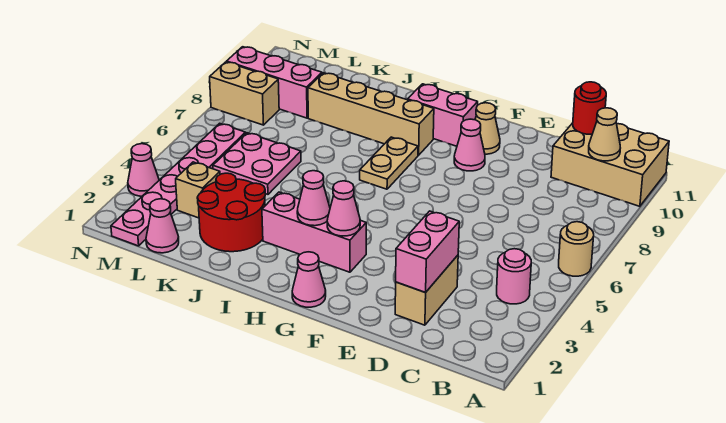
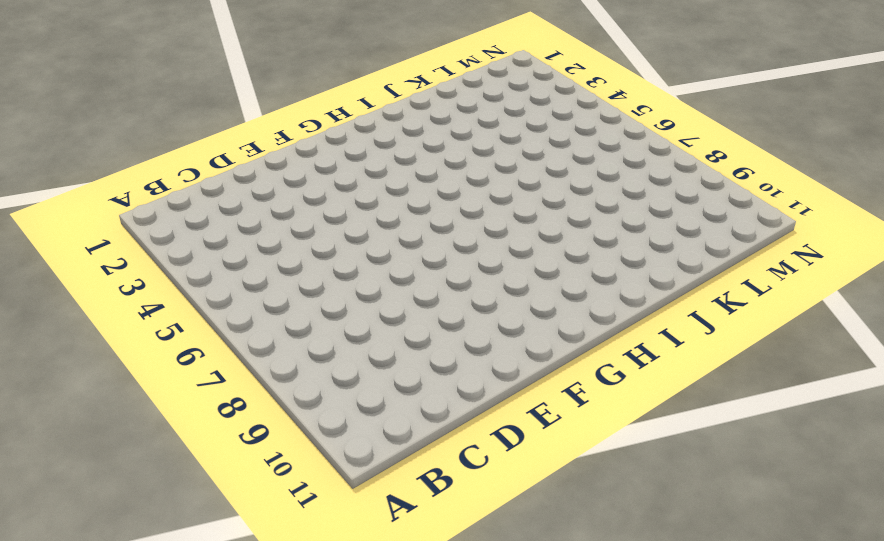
none -> tan round brick A6 level 1
none -> tan brick A10:C11 level 1
none -> pink round brick B4 level 1

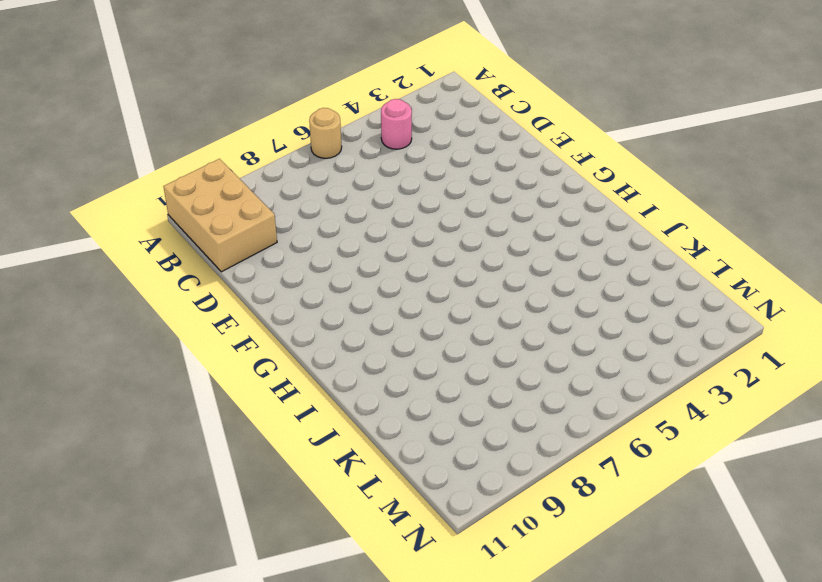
none -> tan brick D2:D3 level 1
none -> pink cone F9 level 1
none -> tan cone F10 level 1

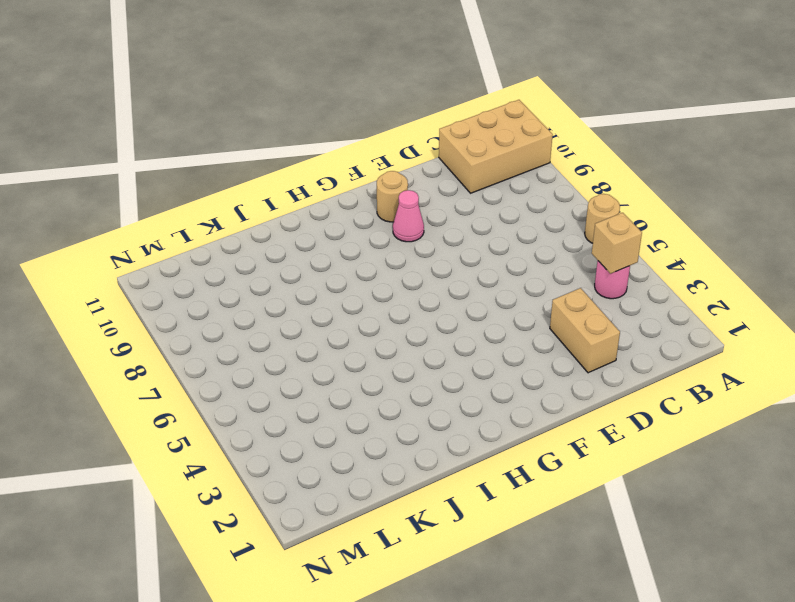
tan brick B4 level 2 -> tan brick L3 level 1
tan round brick F10 level 1 -> tan cone F10 level 1
none -> pink cone G1 level 1
none -> pink brick G3:I3 level 1
none -> pink brick G10:H10 level 1

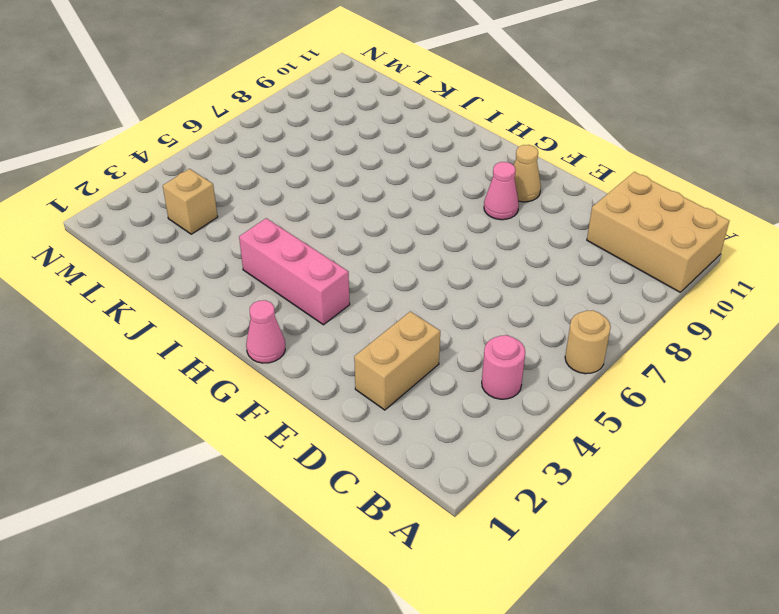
none -> pink brick G10:H10 level 1
none -> tan plate H7:H8 level 1
none -> tan brick H9:K9 level 1

